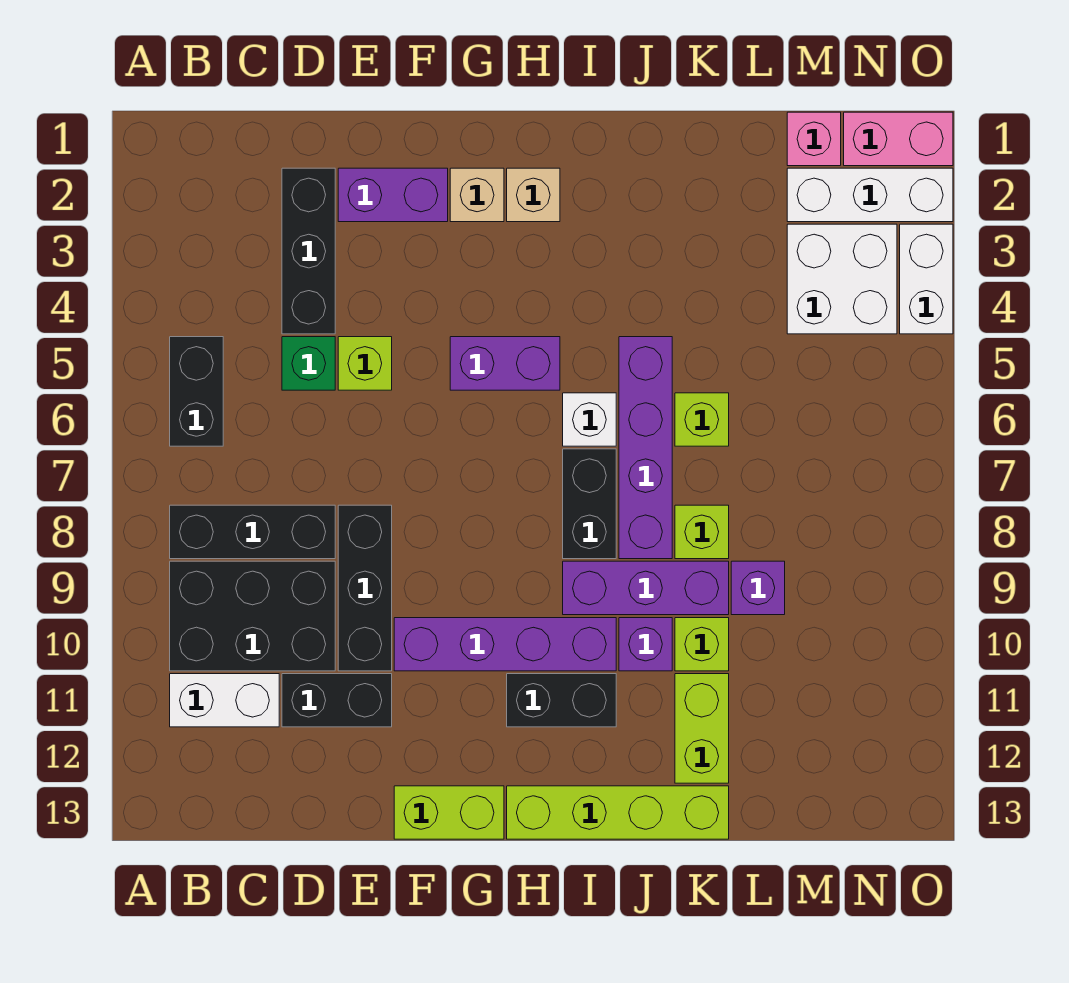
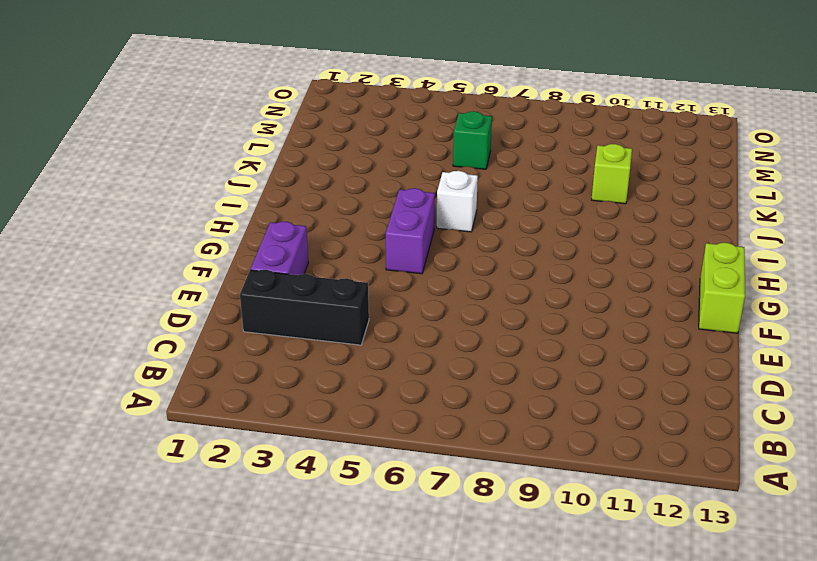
green brick L6 level 1 -> green brick D5 level 1
none -> black brick B5:B6 level 1
none -> black brick B8:D8 level 1
none -> black brick B9:D10 level 1
none -> white brick B11:C11 level 1

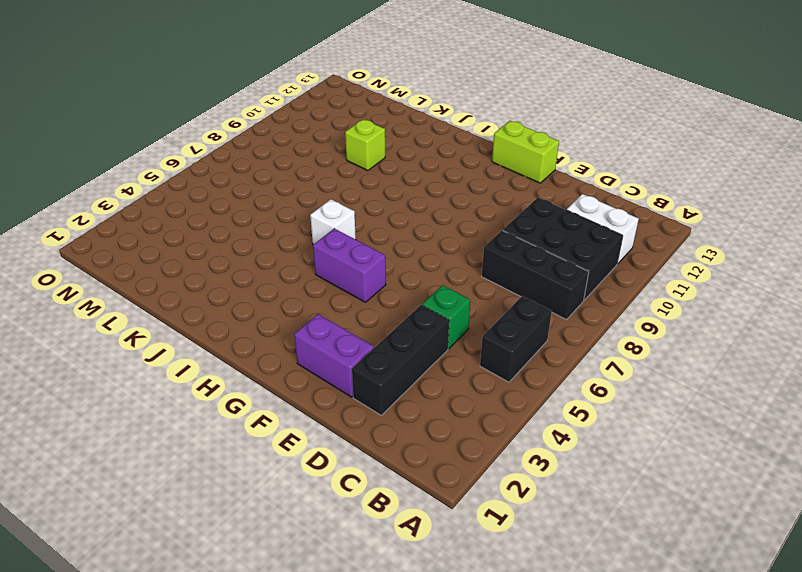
none -> black brick D11:E11 level 1
none -> lime brick E5 level 1
none -> black brick E8:E10 level 1
none -> purple brick F10:I10 level 1

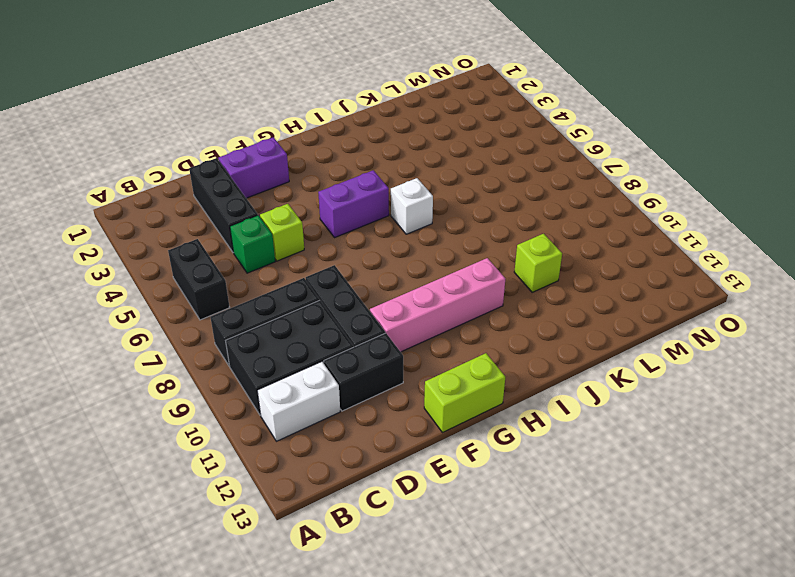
pink brick F10:I10 level 1 -> purple brick F10:I10 level 1
none -> tan brick G2 level 1
none -> tan brick H2 level 1
none -> black brick H11:I11 level 1
none -> lime brick H13:K13 level 1

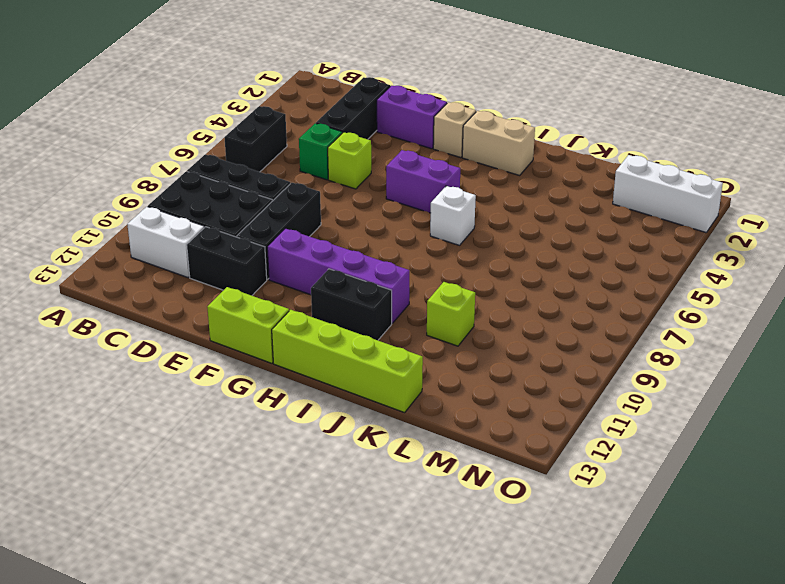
tan brick H2:I2 level 1 -> tan brick H2 level 1
none -> black brick I7:I8 level 1
none -> purple brick I9:K9 level 1
none -> purple brick J5:J8 level 1
none -> purple brick J10 level 1

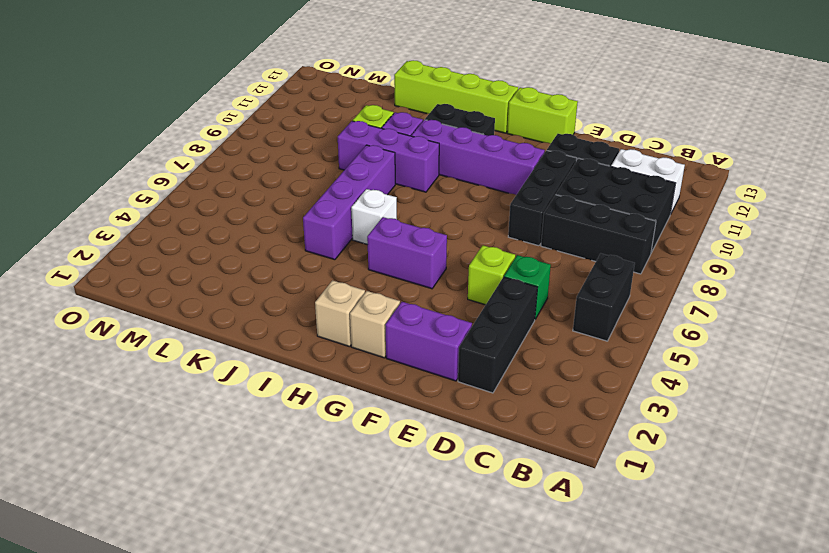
none -> black brick I7:I8 level 1
none -> lime brick K6 level 1
none -> lime brick K8 level 1
none -> lime brick K11:K12 level 1

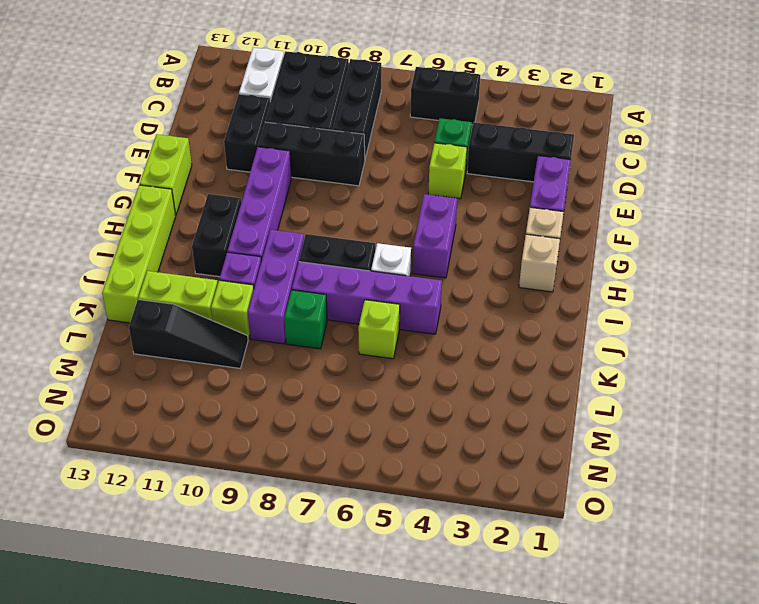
green brick K8 level 1 -> lime brick K8 level 1
black slope L10:L12 level 1 top 12 -> none
none -> purple brick L9 level 1
none -> pink brick M1 level 1
none -> white brick M2:O2 level 1
none -> white brick M3:N4 level 1

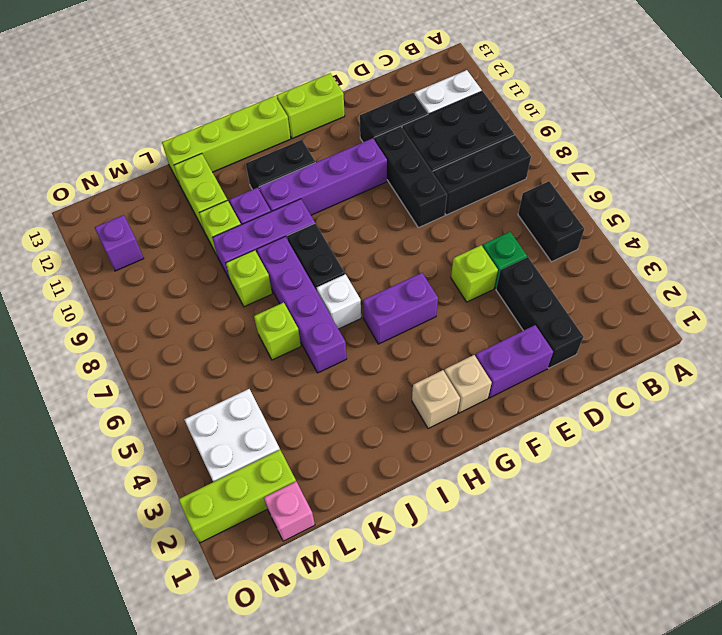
lime brick M2:O2 level 1 -> white brick M2:O2 level 1
purple brick N11 level 1 -> purple brick L9 level 1
none -> pink brick N1:O1 level 1
none -> white brick O3:O4 level 1

